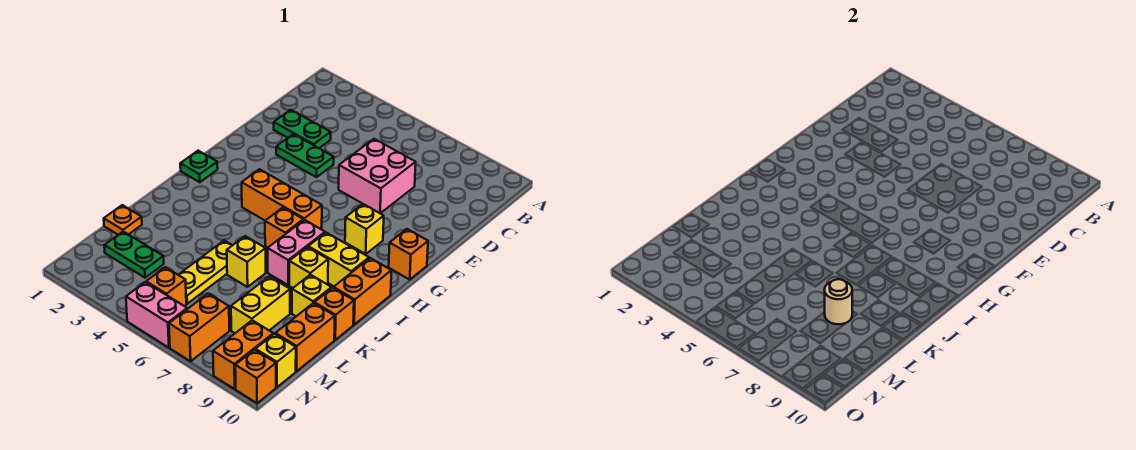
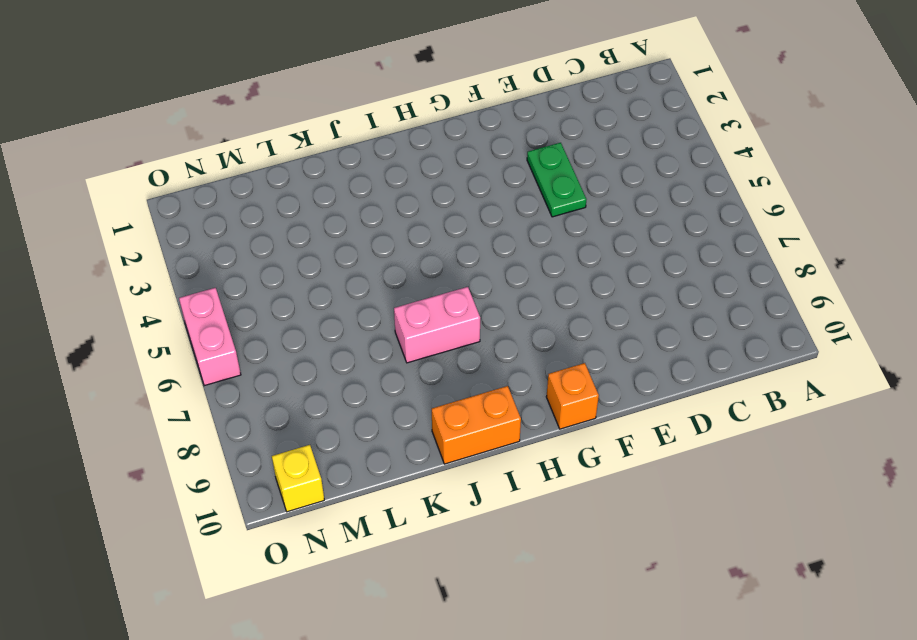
none -> green plate D2:D3 level 1
none -> pink brick D6:E7 level 1
none -> yellow brick G8 level 1

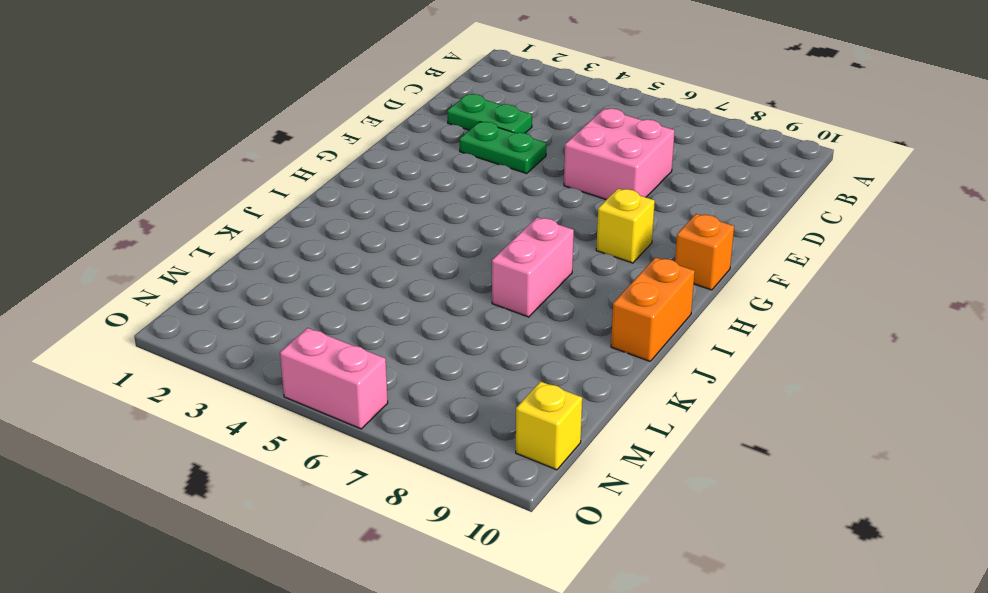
none -> green plate H1 level 1
none -> orange brick H4:H6 level 1
none -> orange brick I6 level 1

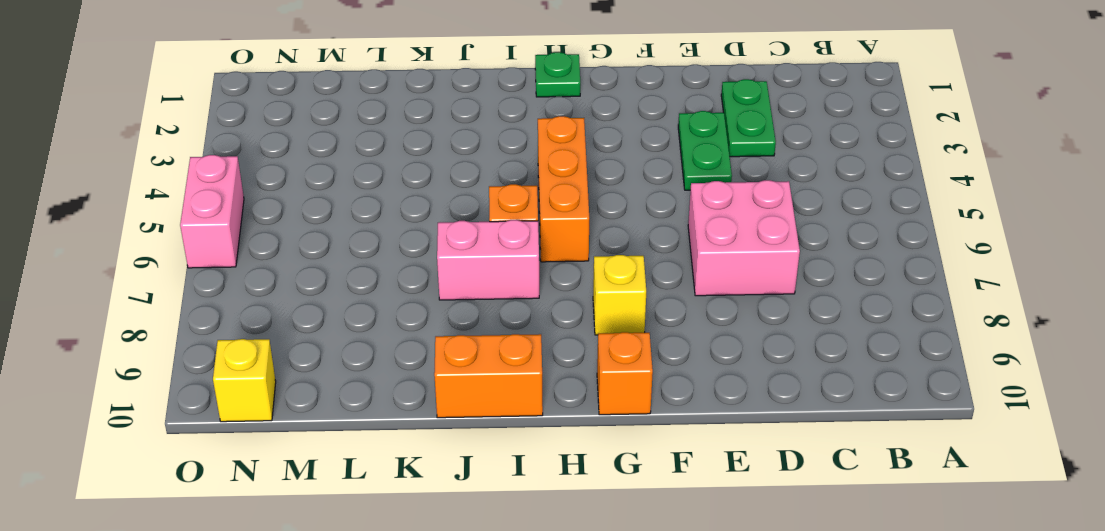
none -> yellow brick I8:I9 level 1
none -> yellow brick J8 level 1
none -> yellow plate K5:M5 level 1

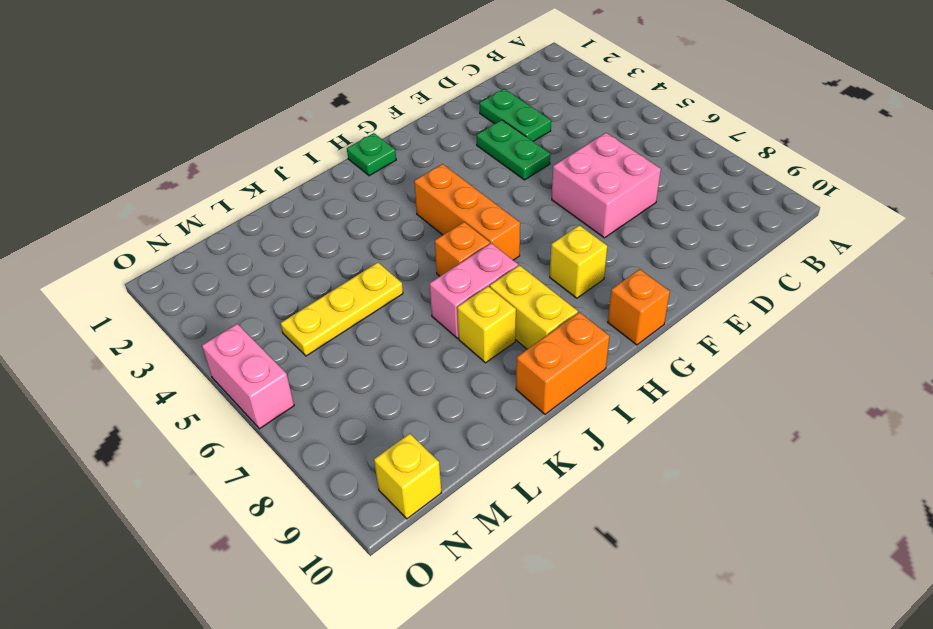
none -> yellow brick K6 level 1
none -> yellow brick K9 level 1
none -> orange brick K10 level 1

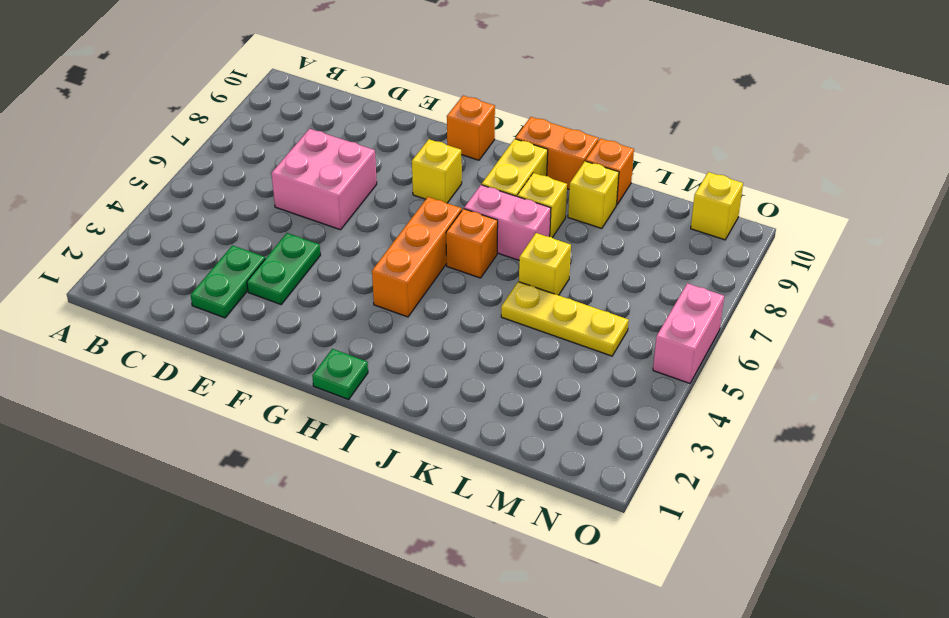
none -> orange plate L1 level 1
none -> yellow brick L8:M8 level 1
none -> orange brick L10:M10 level 1

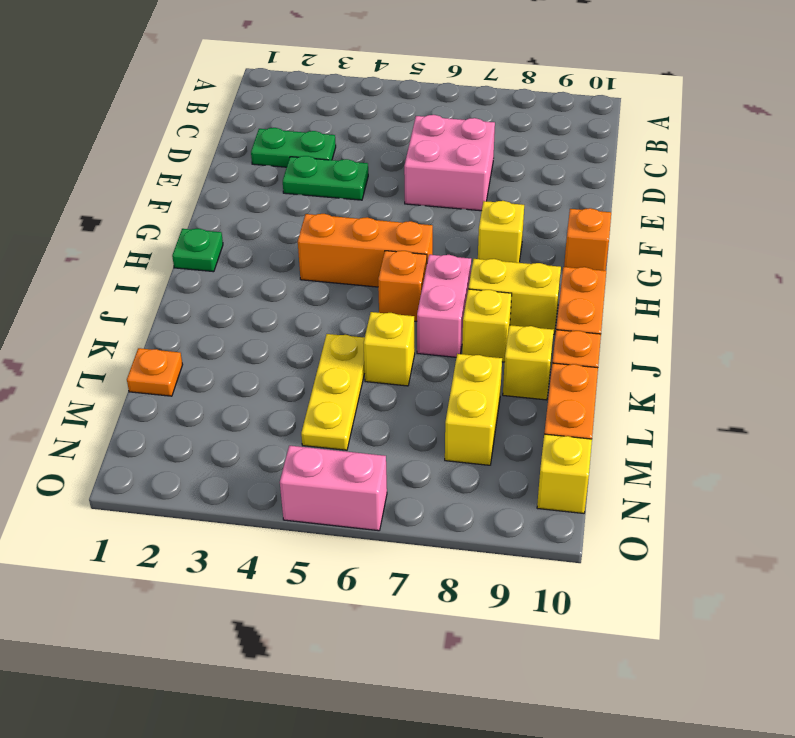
none -> green plate M2:M3 level 1
none -> orange brick N5 level 1
none -> orange brick N7:O7 level 1

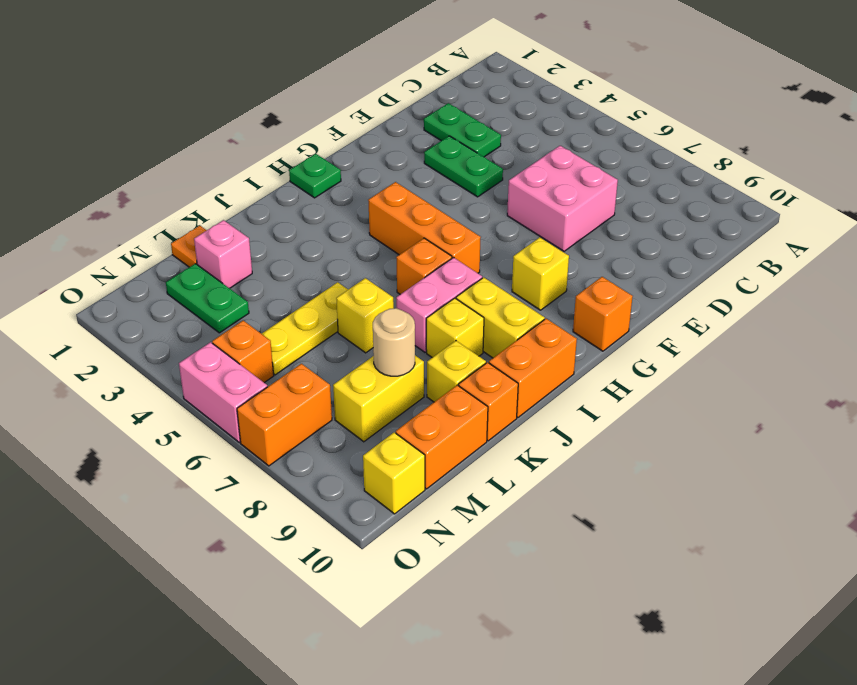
pink brick L2 level 1 -> none
none -> orange brick N9:O9 level 1
none -> orange brick O10 level 1

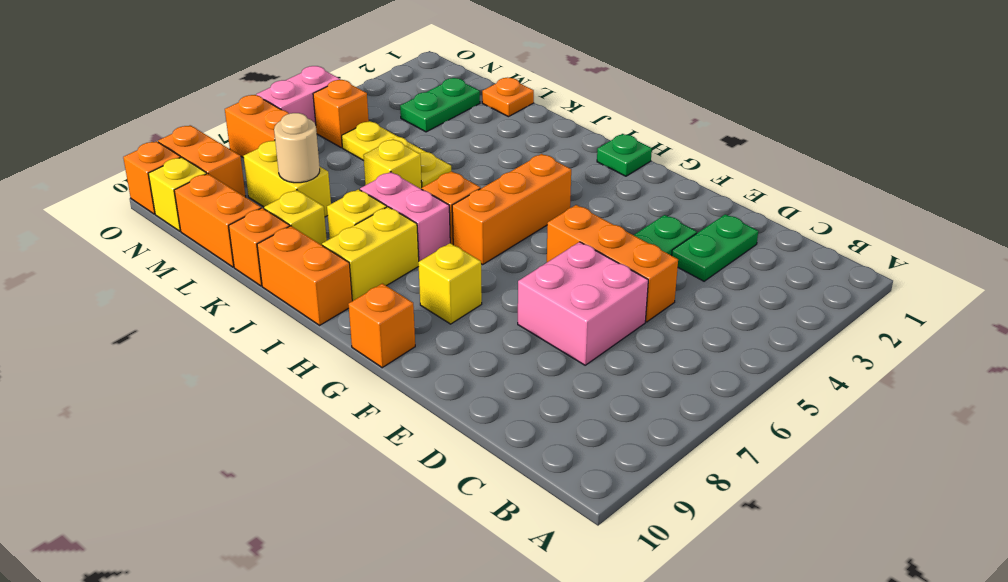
orange brick D5:F5 level 1 -> none

